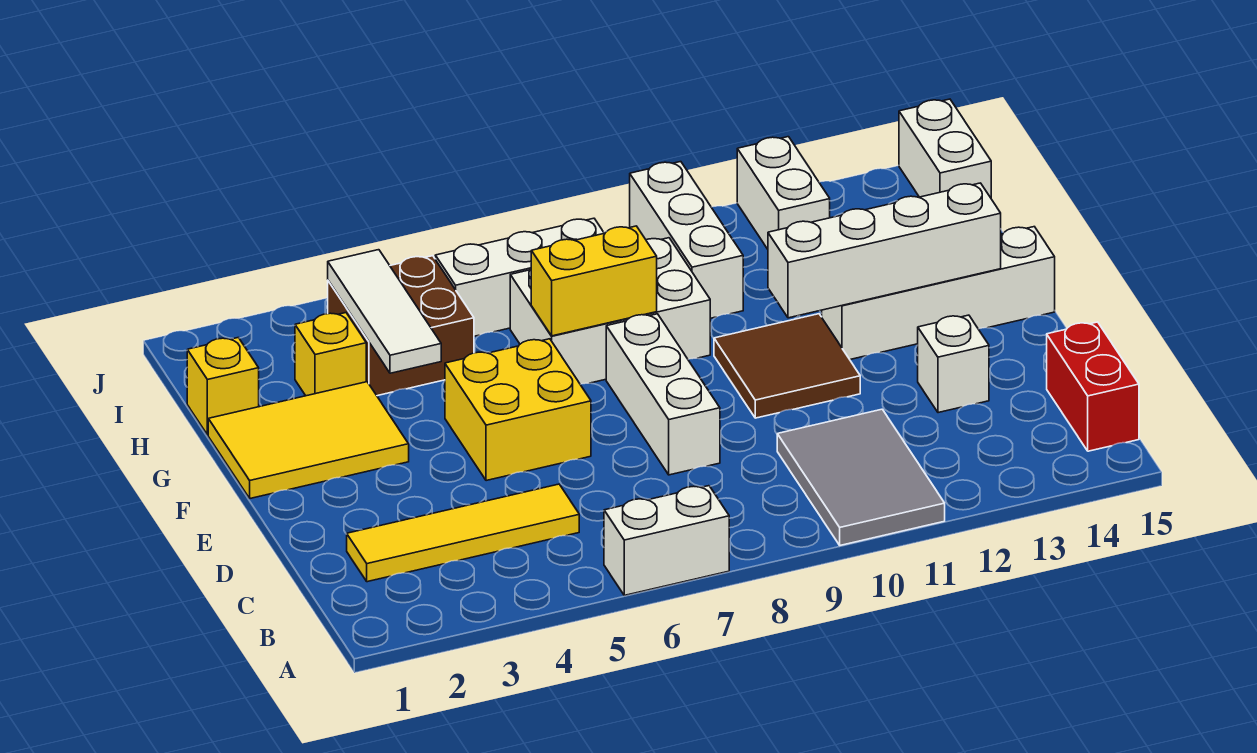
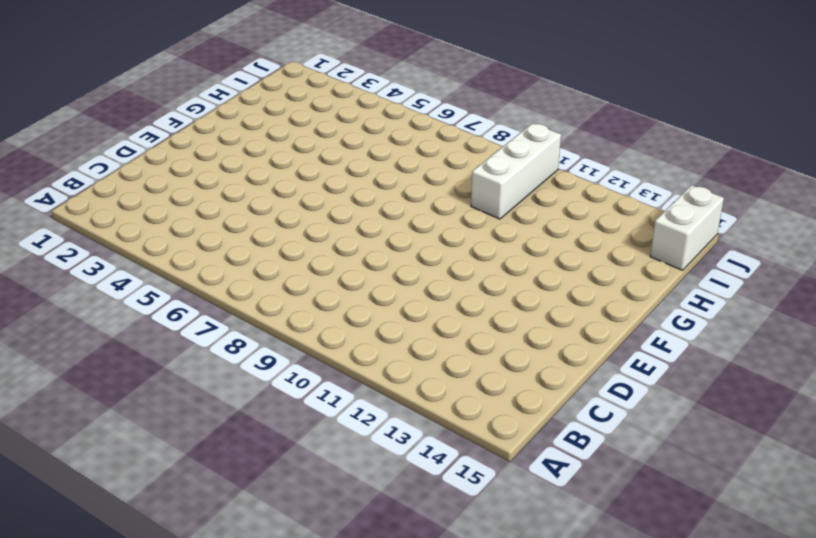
none -> white brick A6:A7 level 1
none -> grey tile A10:C11 level 1
none -> red brick B15:C15 level 1

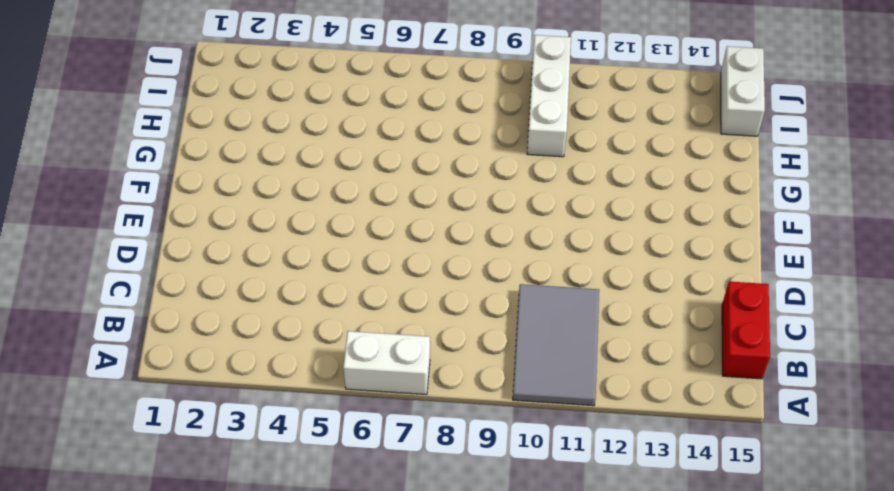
none -> yellow tile C2:C5 level 1
none -> white brick D8:F8 level 1
none -> white brick D13 level 1

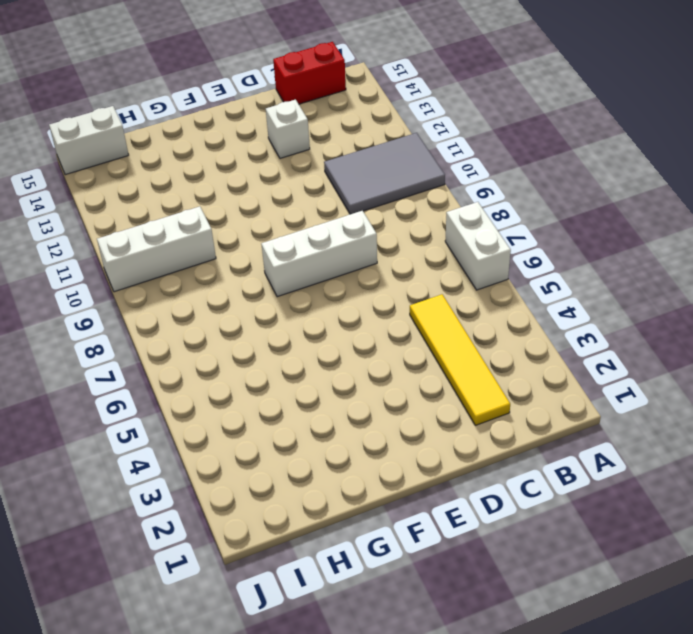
none -> yellow brick E5:F6 level 1
none -> brown tile E10:F11 level 1
none -> yellow tile F1:G3 level 1

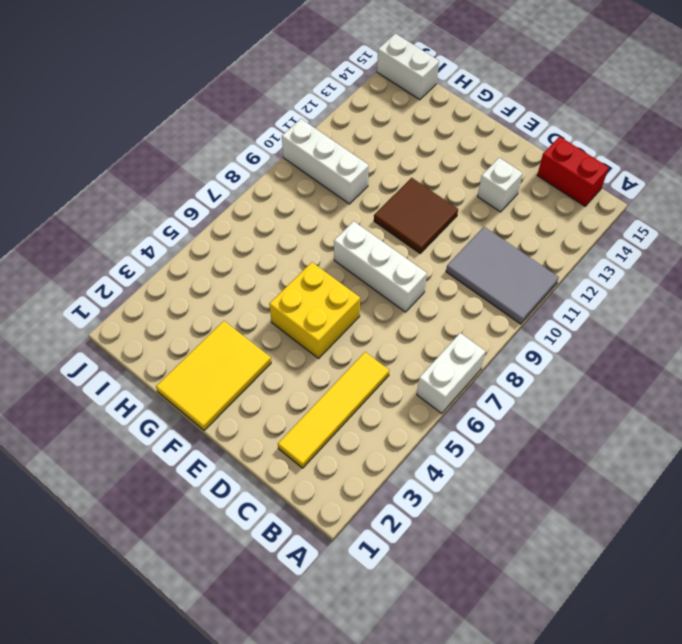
none -> white brick F12:F15 level 1
none -> white brick G7:H9 level 1
none -> yellow brick H1 level 1

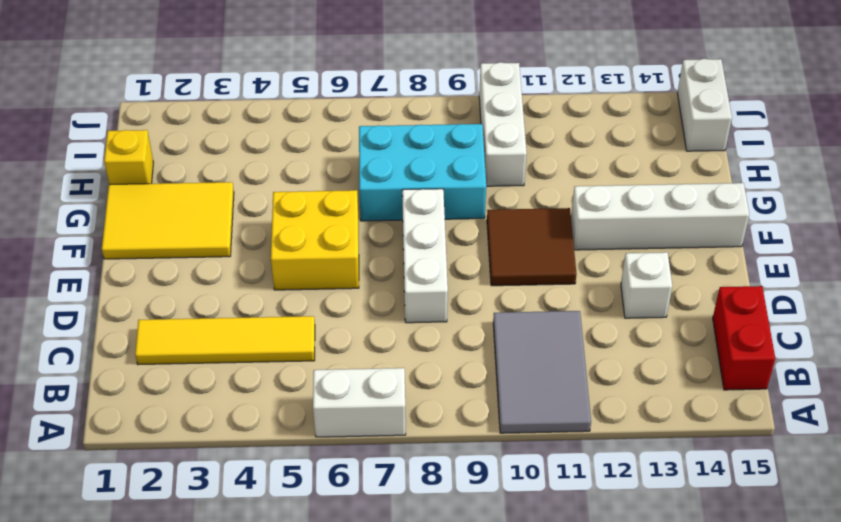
cyan brick G7:H9 level 1 -> white brick G7:H9 level 1
none -> yellow brick H3 level 1
none -> brown brick H4:I5 level 1
none -> white brick I6:I8 level 1

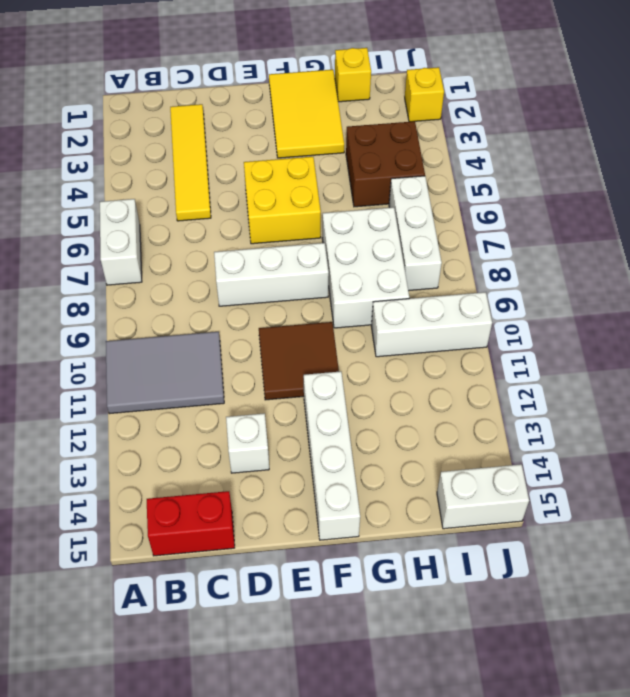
yellow brick J2 level 1 -> yellow brick H3 level 1
none -> white brick I12:J12 level 1
none -> white brick F11:F14 level 2
none -> white tile G4:I4 level 2

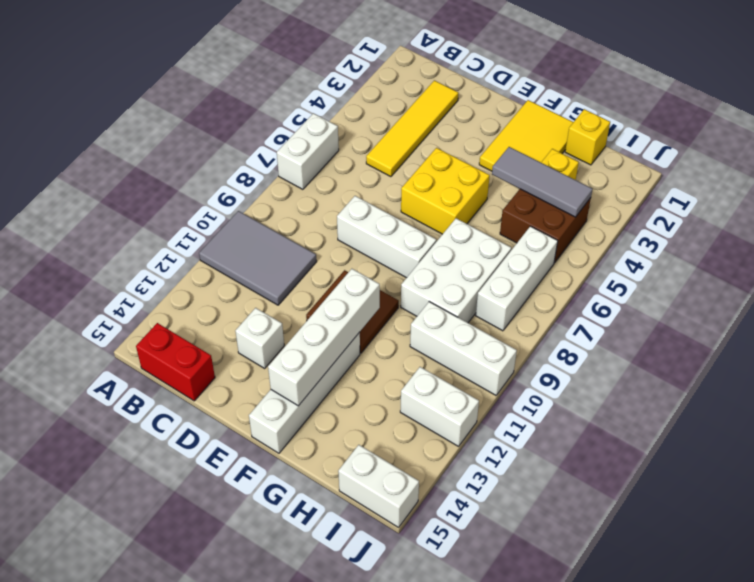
grey tile G4:I4 level 2 -> white tile G4:I4 level 2
none -> yellow brick G7:G8 level 2

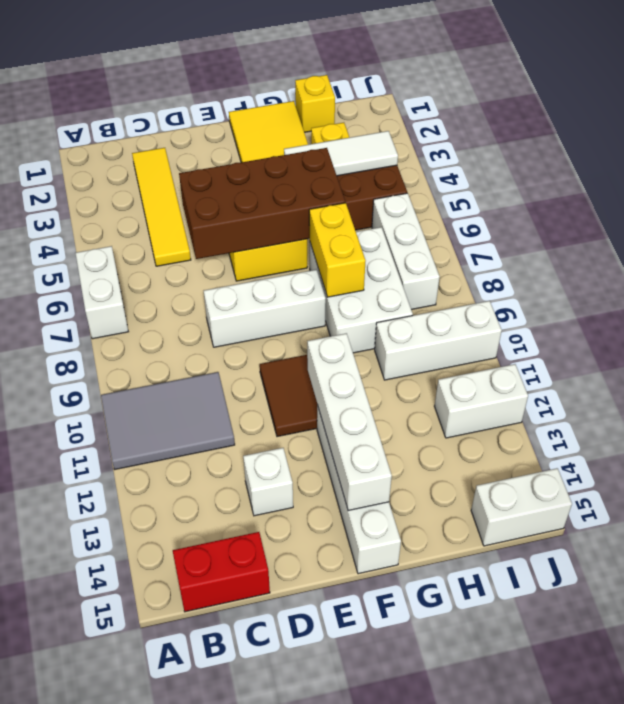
brown brick D5:G6 level 2 -> none

